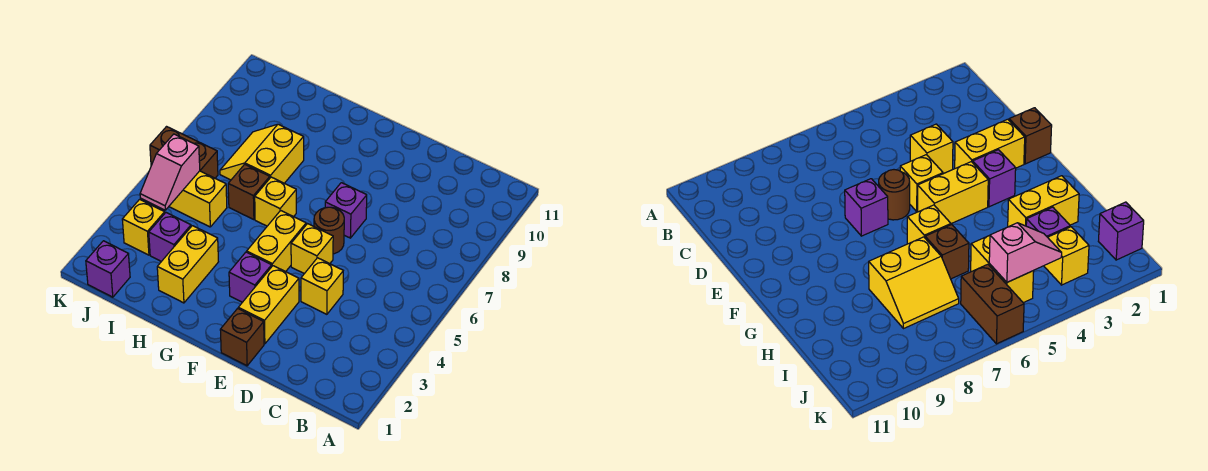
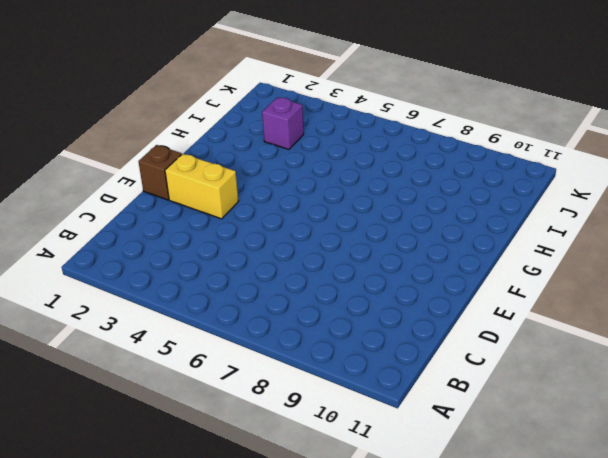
none -> yellow brick D4 level 1
none -> yellow brick E5 level 1
none -> brown round brick E6 level 1

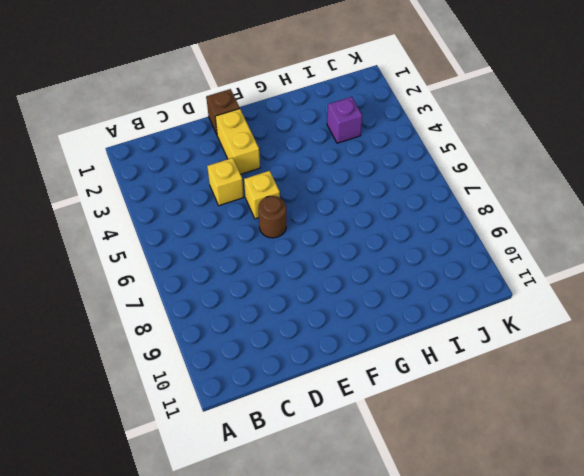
none -> purple brick E7 level 1
none -> purple brick F3 level 1
none -> yellow brick F4:F5 level 1

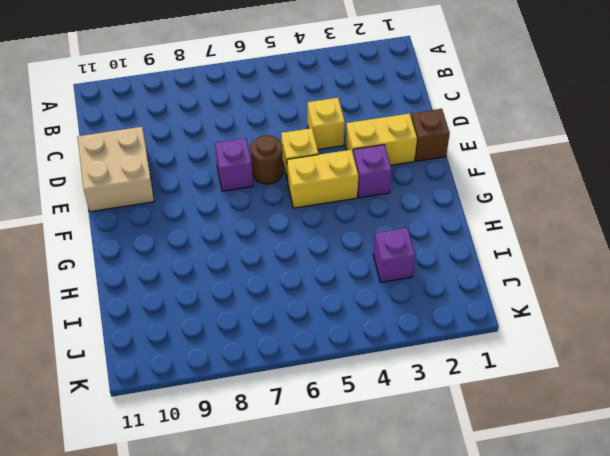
tan brick D10:E11 level 1 -> none
none -> yellow brick G6 level 1
none -> yellow brick H2:H3 level 1
none -> brown brick H6 level 1

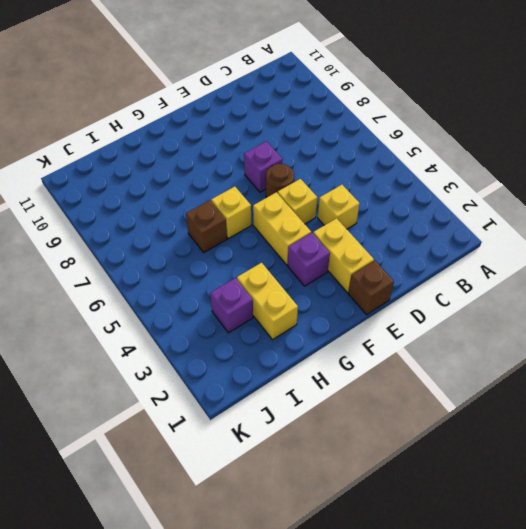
none -> yellow slope H7:I8 level 1 top H
none -> yellow brick I5:J5 level 1
none -> purple brick J1 level 1

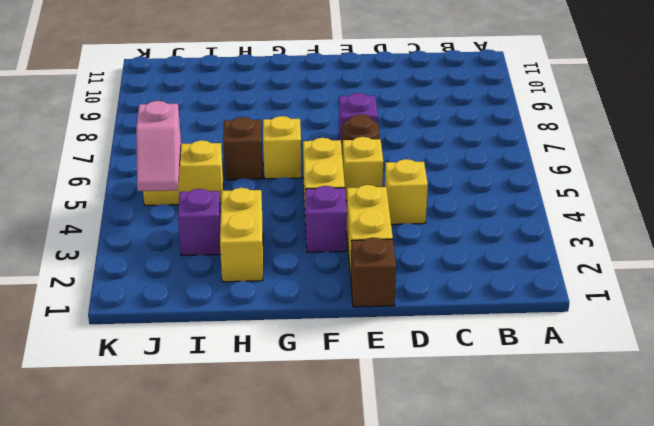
none -> yellow slope H7:I8 level 1 top H
none -> purple brick J1 level 1
none -> yellow brick J3 level 1

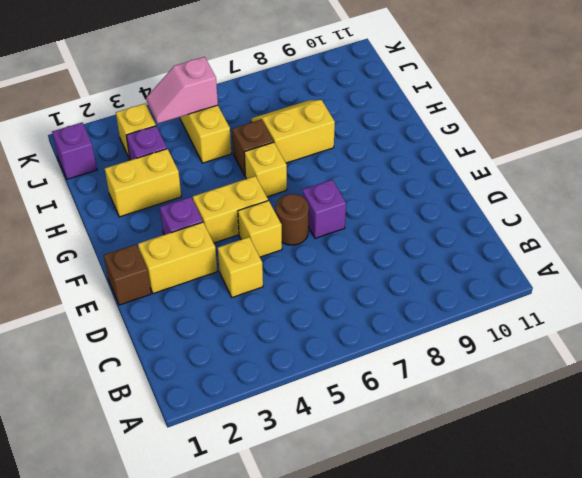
none -> brown brick J6:K6 level 1

